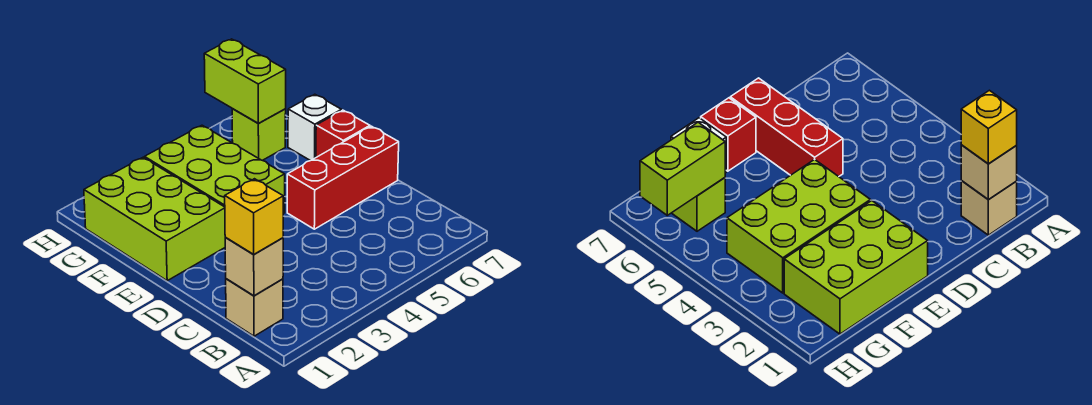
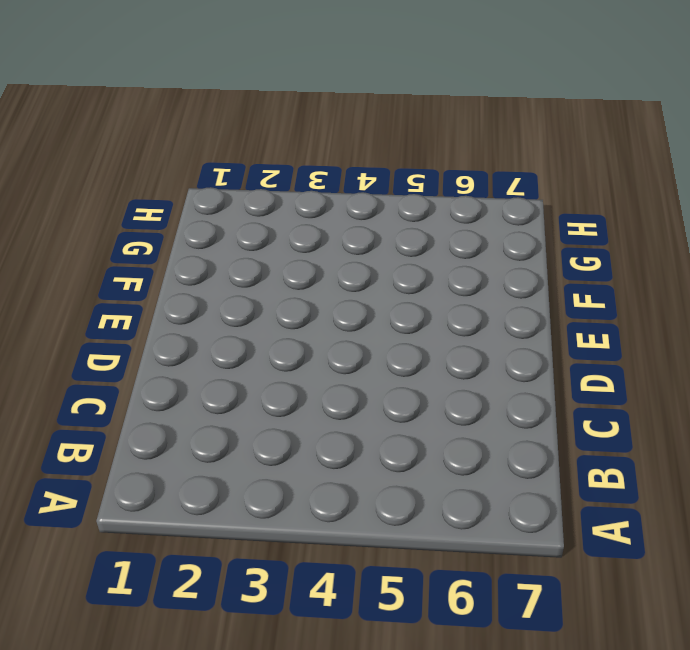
none -> tan brick B1 level 1
none -> red brick D5:D7 level 1

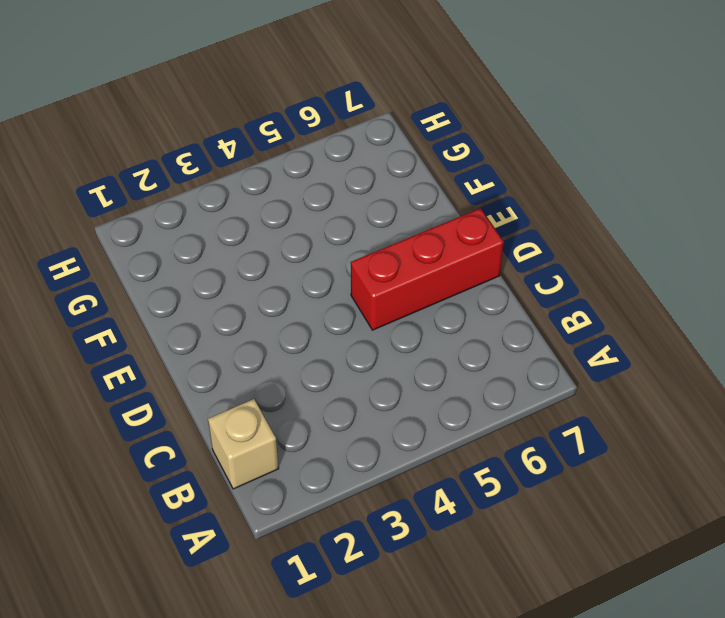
none -> lime brick E1:G2 level 1
none -> lime brick E3:G4 level 1

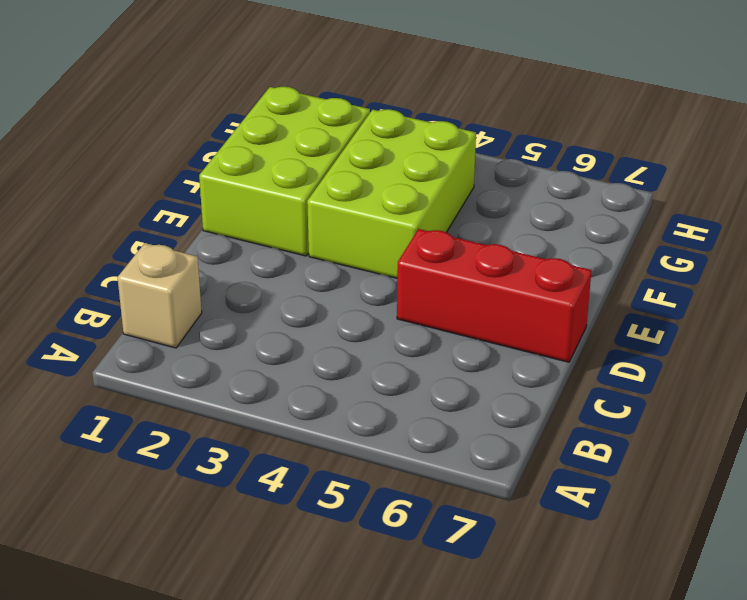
none -> red brick E7 level 1
none -> white brick F7 level 1

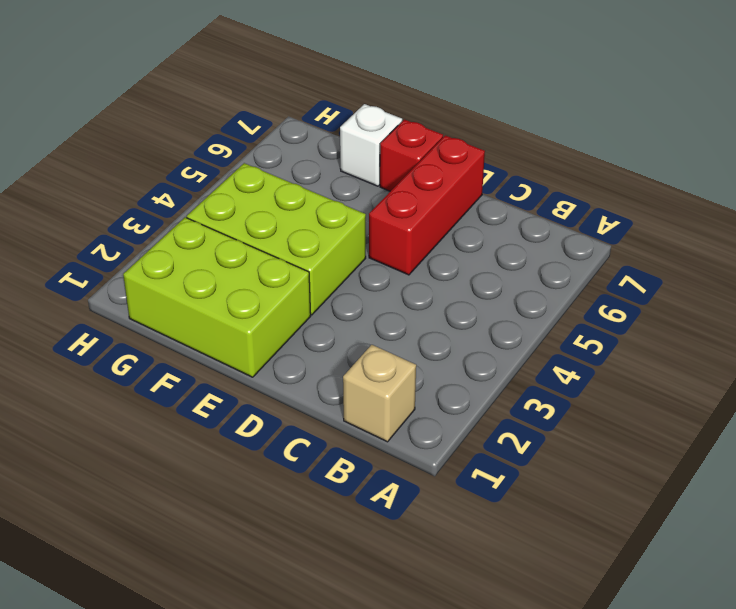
none -> lime brick G6 level 1
none -> tan brick B1 level 2

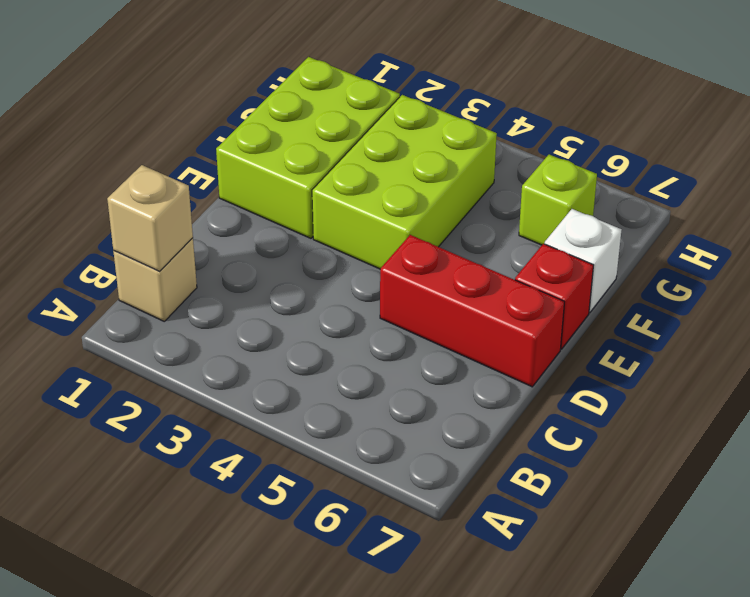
none -> lime brick G6:H6 level 2
none -> yellow brick B1 level 3

